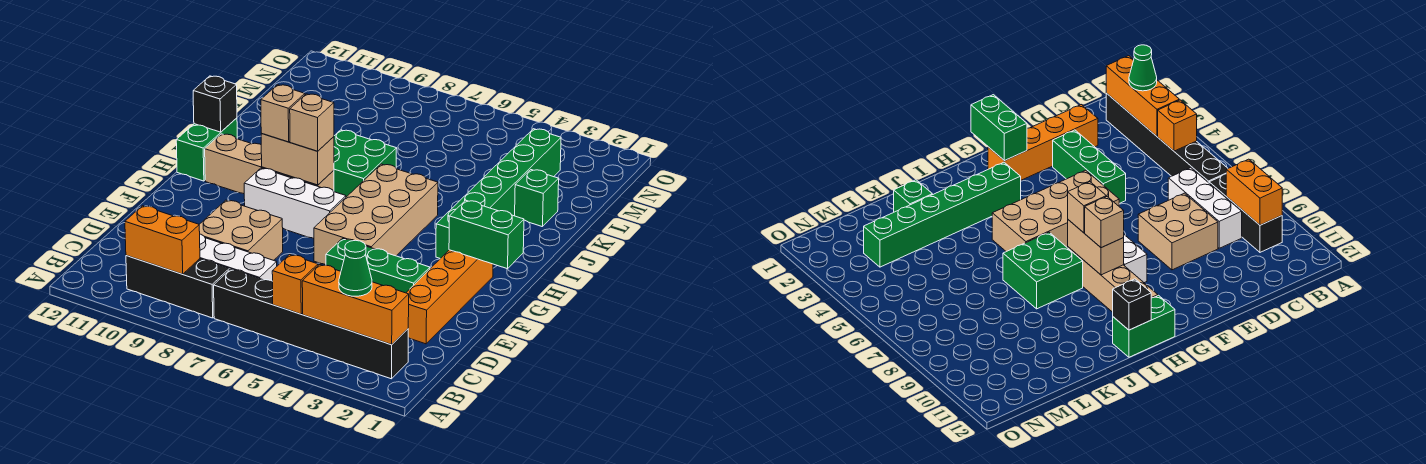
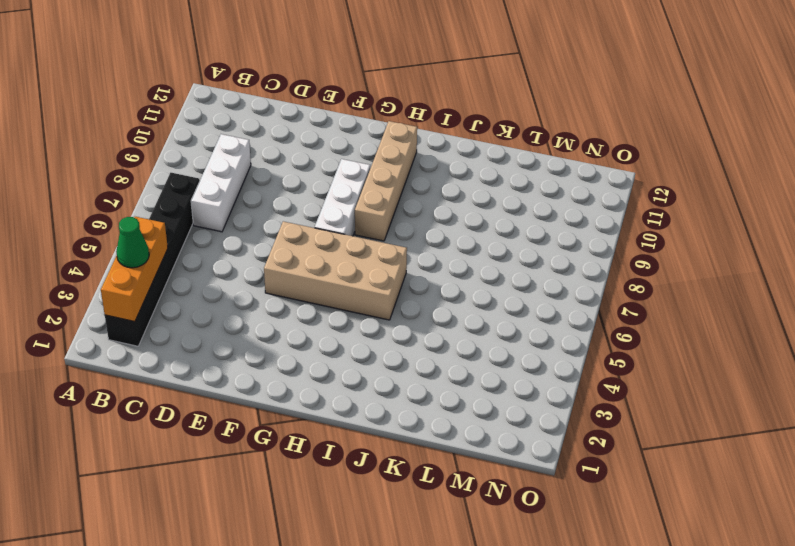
none -> black brick B8:B10 level 1
none -> orange brick D2:G2 level 1
none -> tan brick D8:E9 level 1

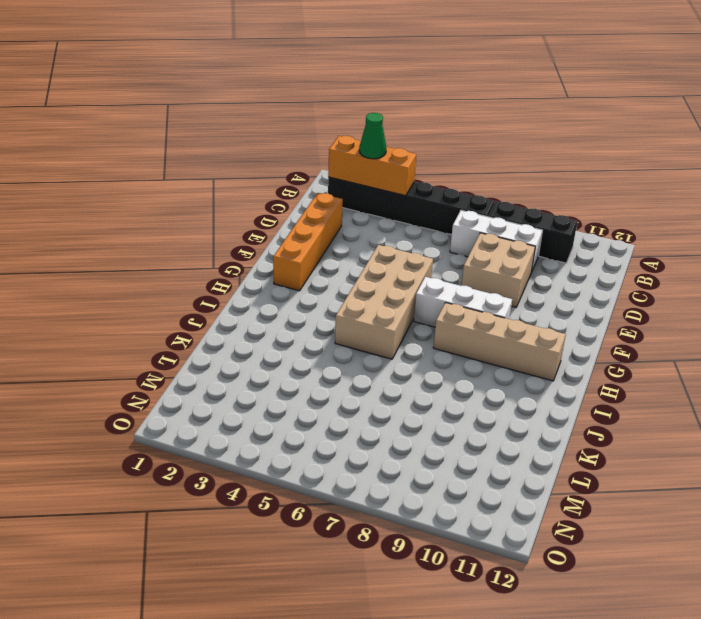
none -> green brick E3:E5 level 1
none -> green brick H3:M3 level 1
none -> green brick H12:I12 level 1

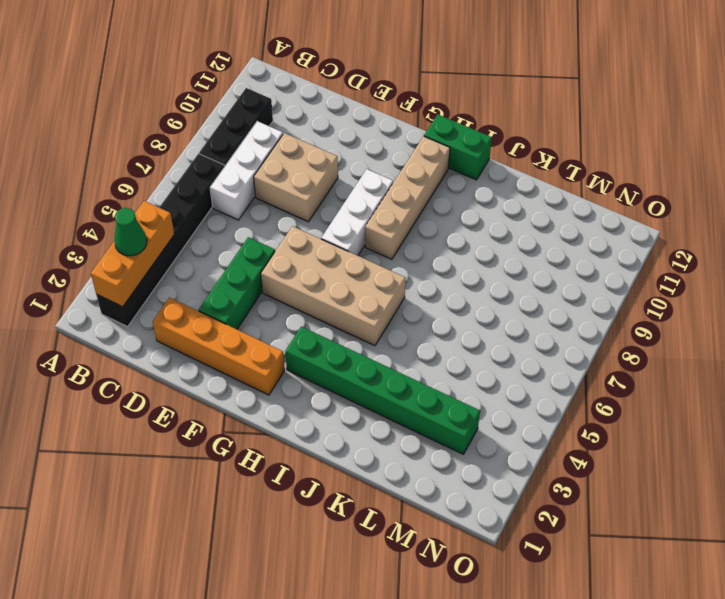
none -> green brick I7:J8 level 1
none -> green brick K2 level 1
none -> orange brick B5 level 2

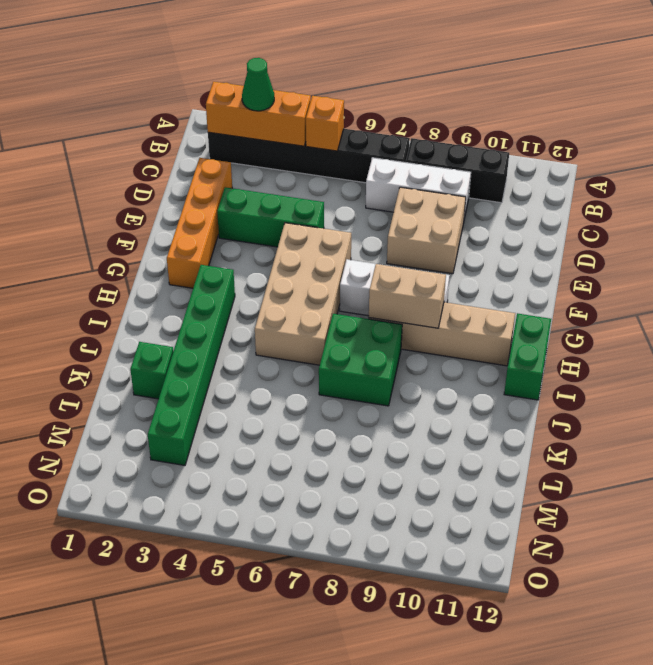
none -> orange brick B9:B10 level 2
none -> green brick G1:G2 level 2
none -> black brick I12 level 2

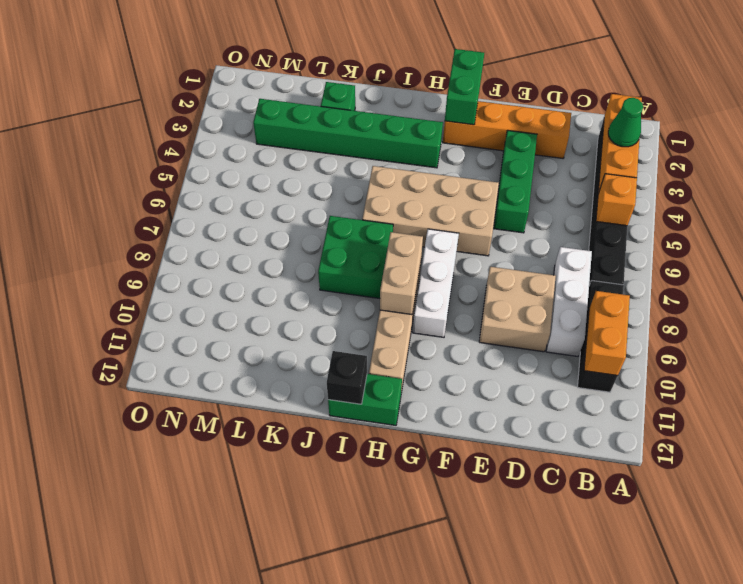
none -> tan brick H8 level 3
none -> tan brick H9 level 3

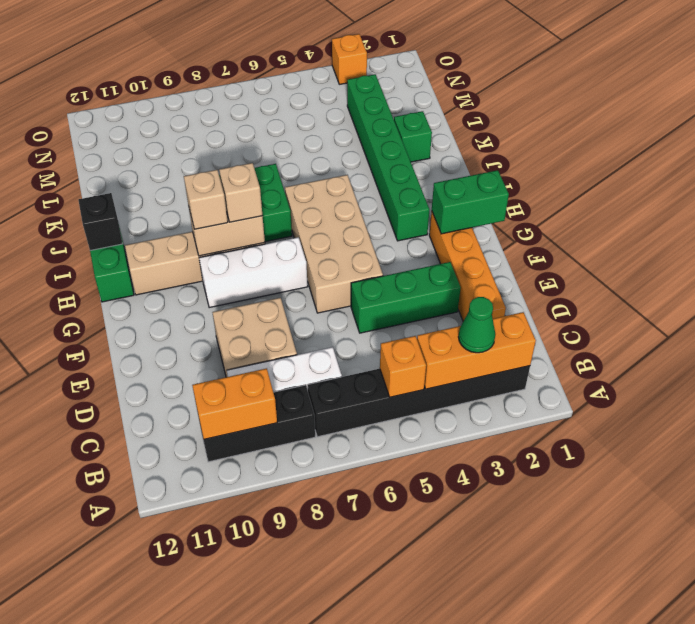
orange brick O3 level 1 -> none

